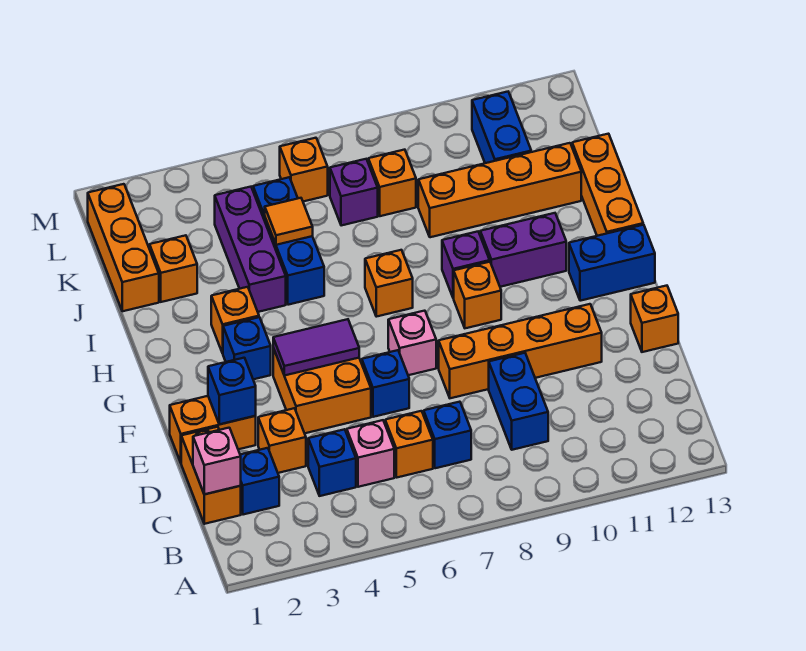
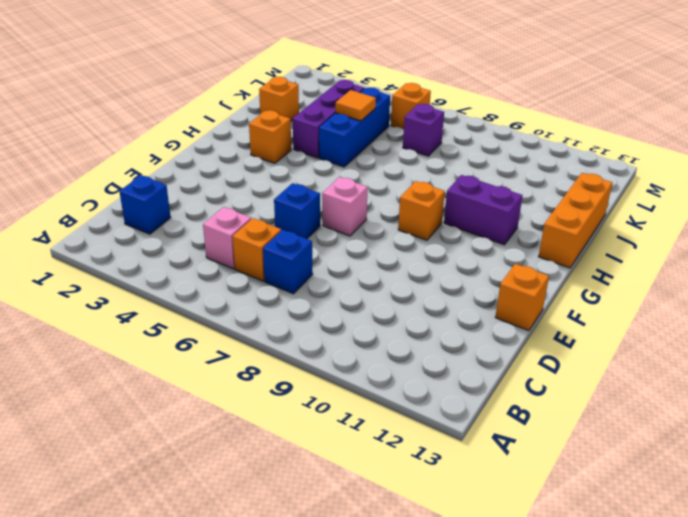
none -> orange brick C1:D1 level 1
none -> blue brick C4 level 1
none -> blue brick C9:D9 level 1
none -> orange brick D3 level 1

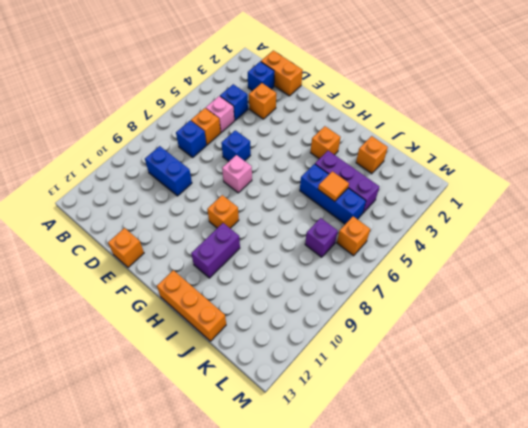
none -> orange brick E1:E2 level 1
none -> orange brick E4:F5 level 1
none -> orange brick E8:E11 level 1
none -> blue brick G3 level 1

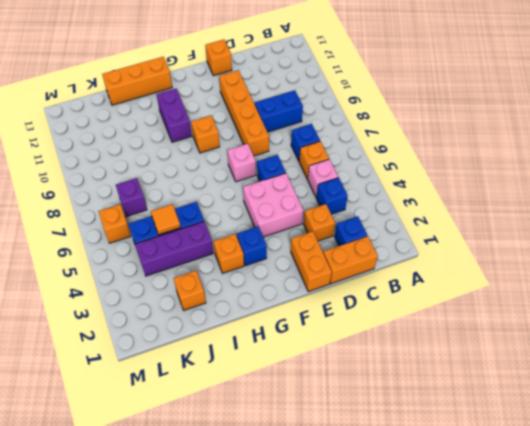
pink brick E4:F5 level 1 -> orange brick E4:F5 level 1
none -> blue brick G12:G13 level 1
none -> orange brick H7 level 1
none -> purple brick H9 level 1
none -> orange brick J1:L1 level 1

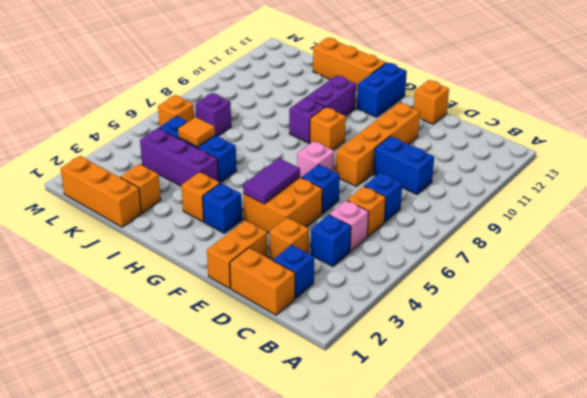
none -> orange brick H7 level 1
none -> orange brick J9:J12 level 1
none -> orange brick K8 level 1
none -> blue brick K11:L11 level 1

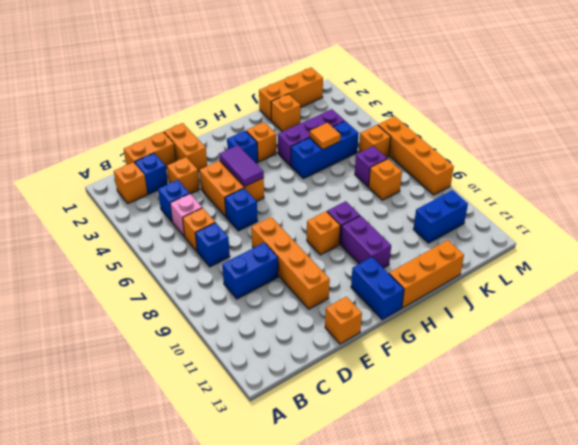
orange brick B2 level 1 -> orange brick H7 level 1
orange brick M6:M9 level 1 -> orange brick J9:J12 level 1
none -> pink brick F7 level 1
none -> pink brick C1 level 2
none -> blue brick E2 level 2

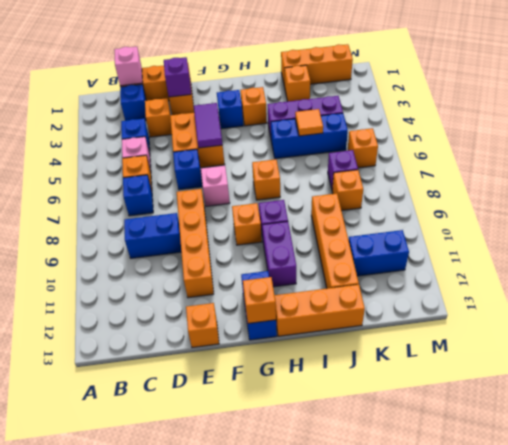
purple brick E2 level 2 -> blue brick E2 level 2
orange brick G13 level 2 -> none

